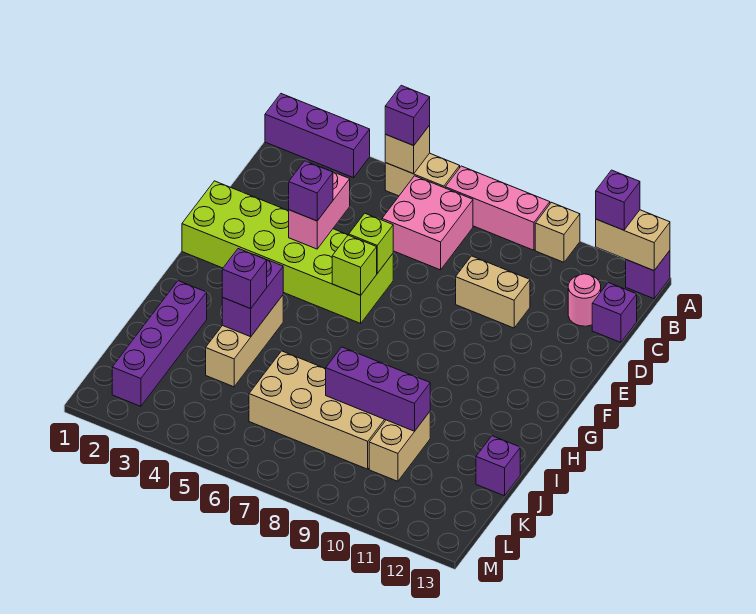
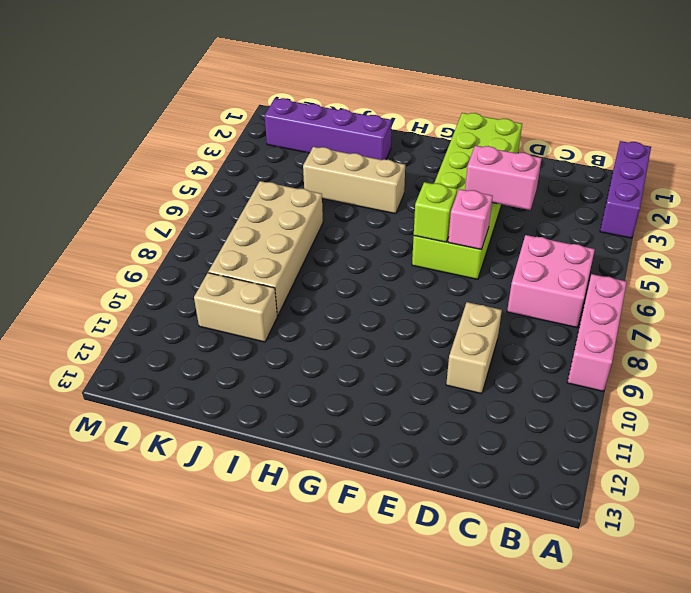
pink brick E6 level 2 -> lime brick E6 level 2
none -> tan brick A5:A6 level 1
none -> tan brick A10 level 1
none -> purple brick A13 level 1

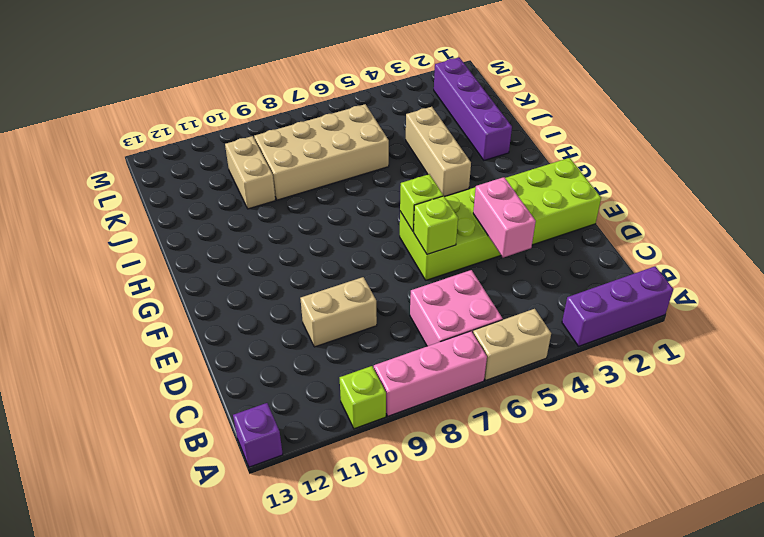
lime brick A10 level 1 -> tan brick A10 level 1
none -> pink round brick C12 level 1
none -> purple brick C13 level 1
none -> purple brick J13 level 1

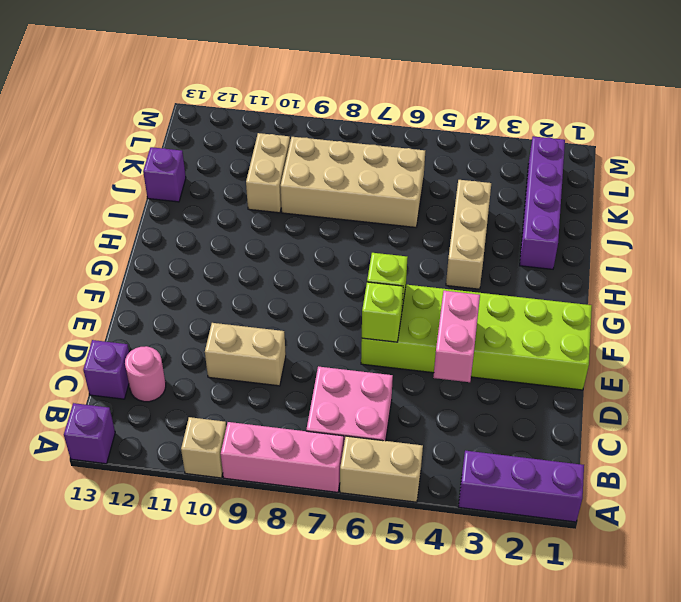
none -> tan brick A5 level 2
none -> tan brick A12:A13 level 2
none -> purple brick H4:I4 level 2

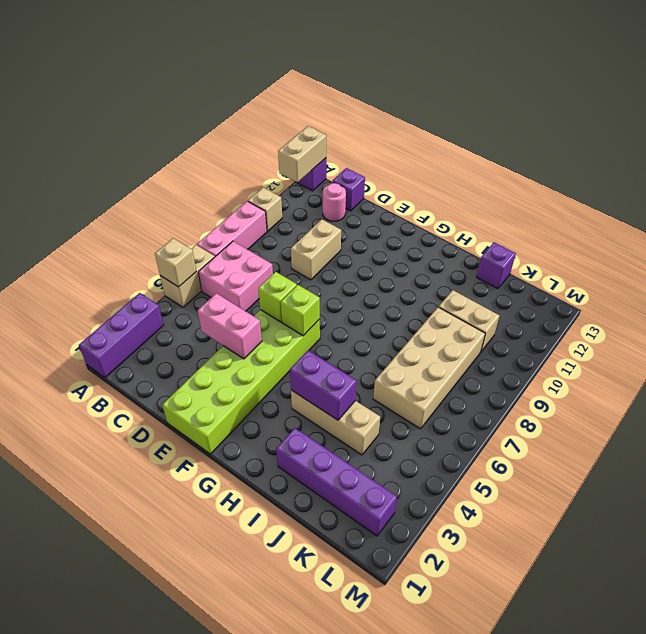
none -> purple brick J8:J10 level 2
none -> purple brick A5 level 3
none -> purple brick A12 level 3

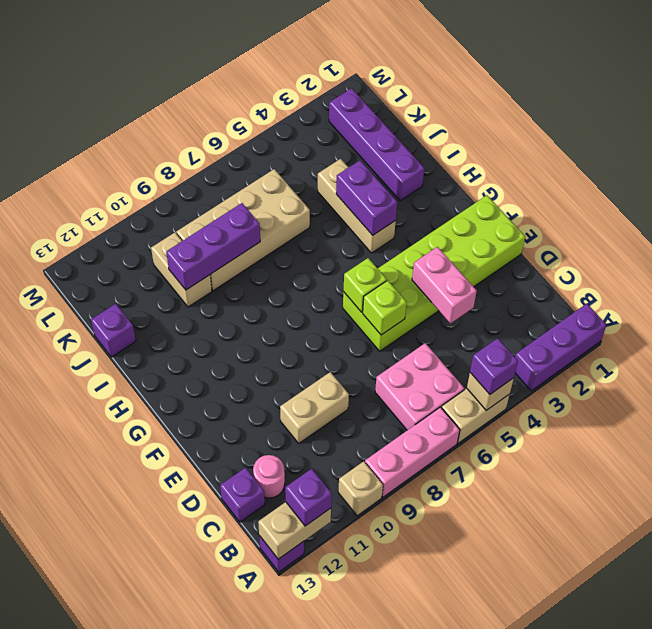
none -> purple brick E4 level 3
none -> purple brick I4 level 3

